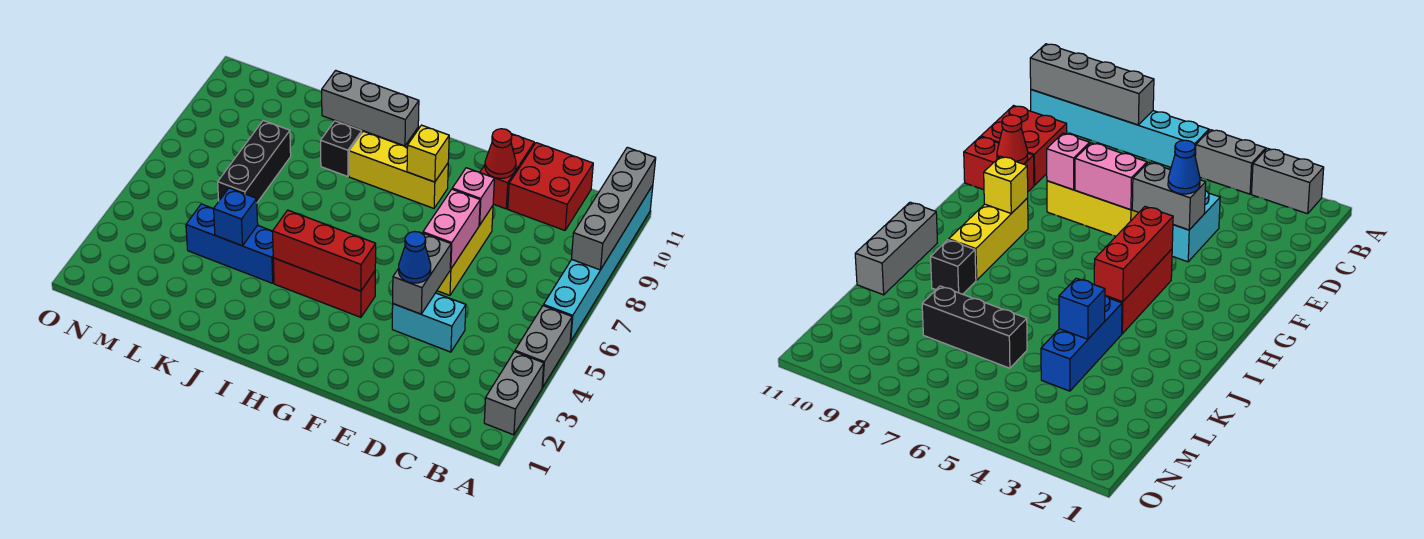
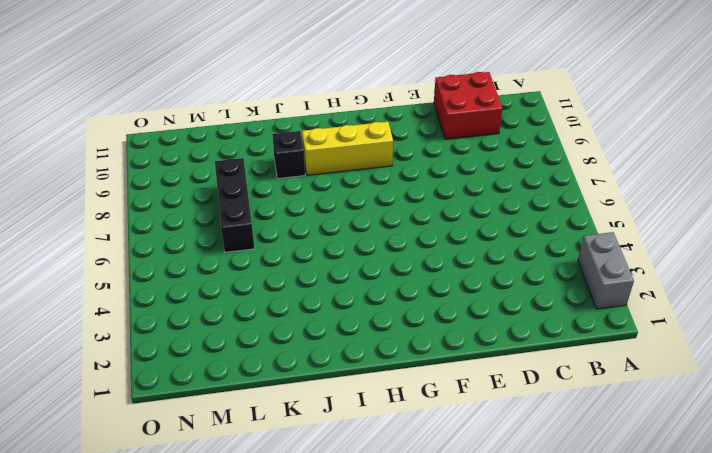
none -> grey brick A4:A5 level 1
none -> cyan brick A6:A11 level 1
none -> cyan brick D4:E4 level 1

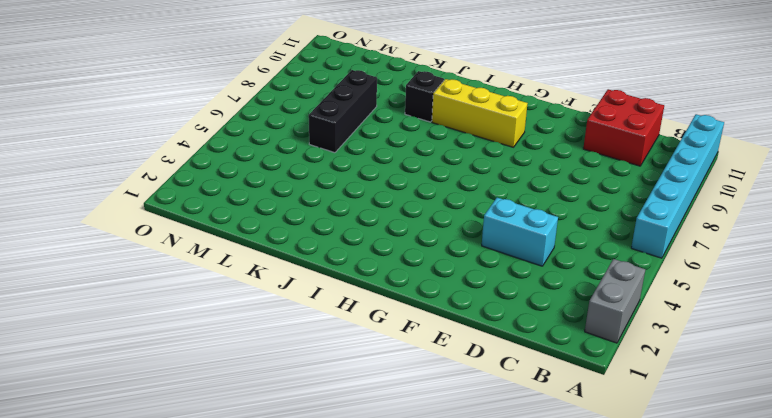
none -> grey brick A4:A5 level 1
none -> yellow brick E6:E8 level 1
none -> red brick E10:E11 level 1

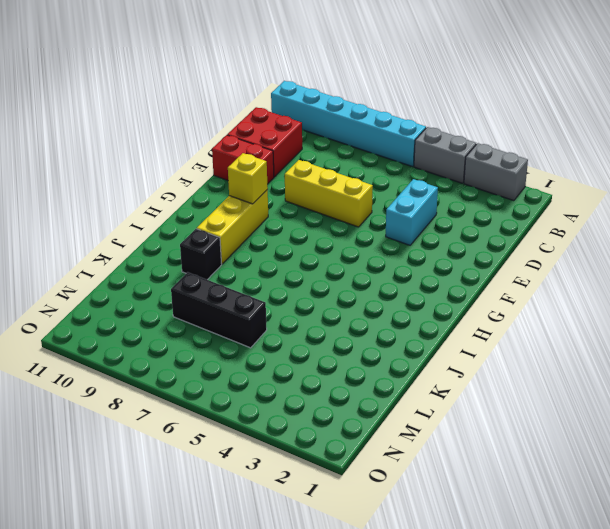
none -> red brick G4:I4 level 1
none -> grey brick I11:K11 level 1
none -> blue brick J4:L4 level 1

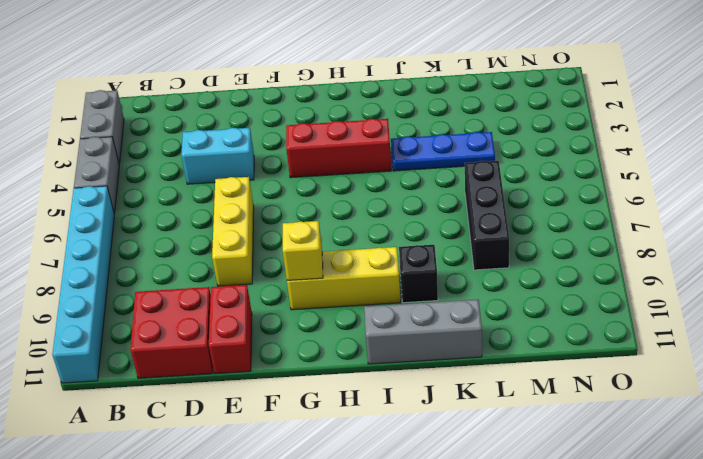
blue plate J4:L4 level 1 -> blue brick J4:L4 level 1
none -> grey brick A8:A11 level 2
none -> grey brick E4:E5 level 2
none -> pink brick E6:E7 level 2

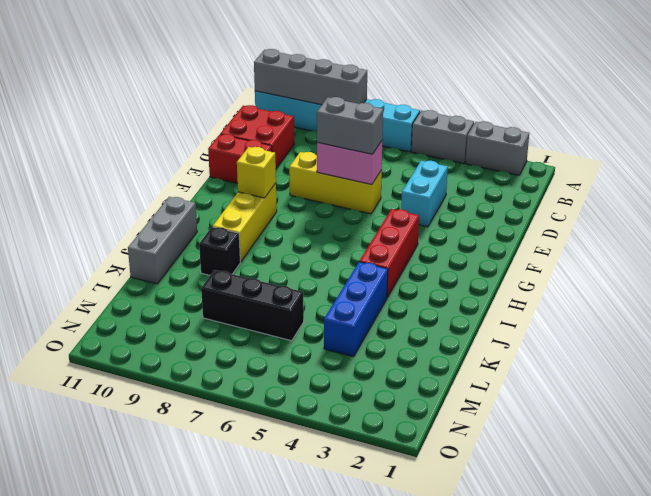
grey brick E6:E7 level 3 -> grey brick E4:E5 level 2
none -> pink brick E8 level 2
none -> red cone E10 level 2
none -> red brick G4:I4 level 2

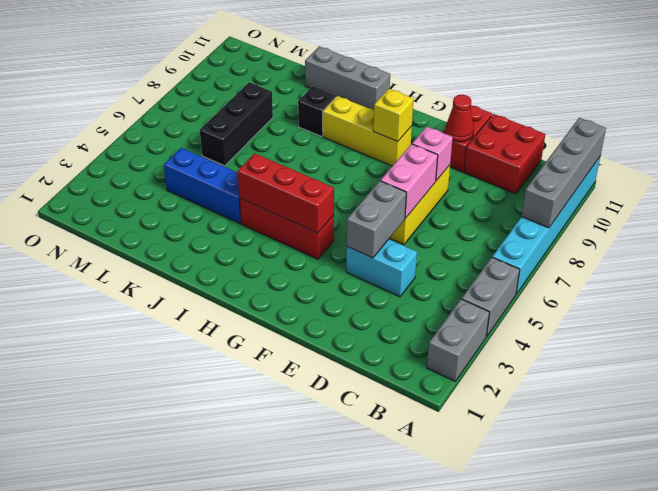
none -> blue brick K4 level 2
none -> blue cone E4 level 3

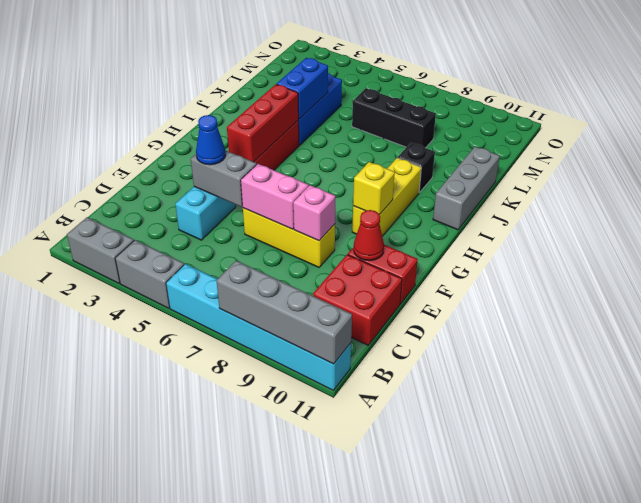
blue brick J4:K4 level 2 -> blue brick K4 level 2

